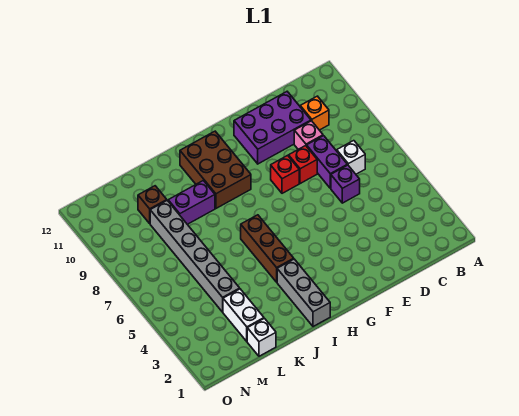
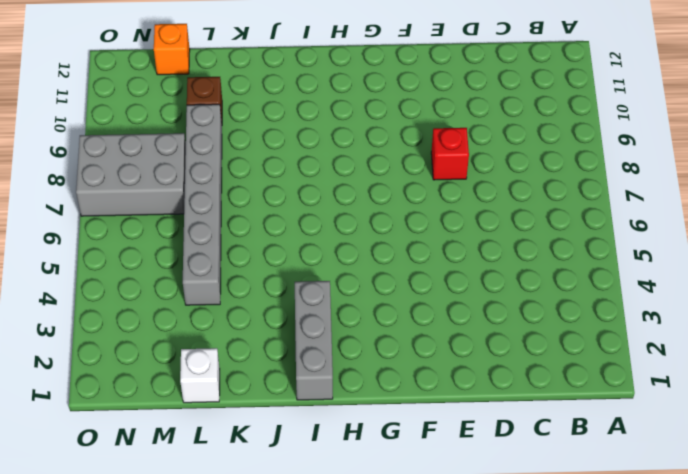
grey brick M7:O8 level 1 -> none
orange brick M12 level 1 -> orange brick C10 level 1
none -> white brick C7 level 1
none -> purple brick D6 level 1
none -> purple brick D7:D8 level 1

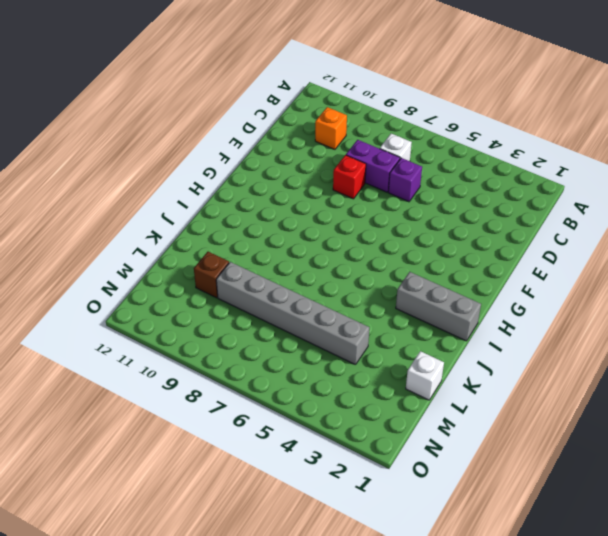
none -> pink brick D9 level 1
none -> purple brick D10:F11 level 1
none -> red brick F8 level 1

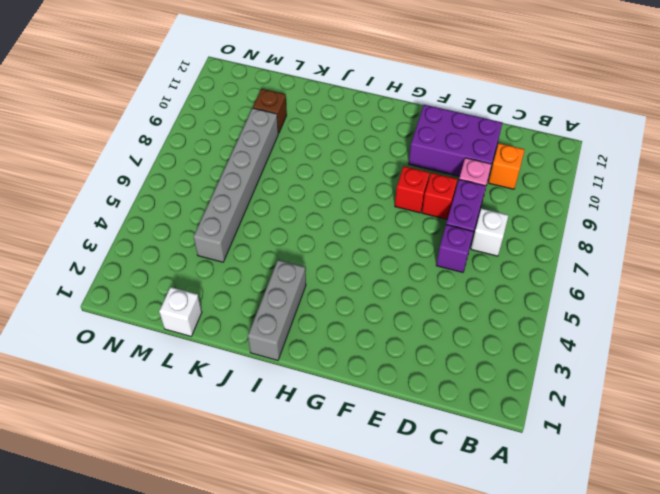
none -> brown brick H9:I11 level 1
none -> brown brick I4:I6 level 1
none -> purple brick J9:K9 level 1

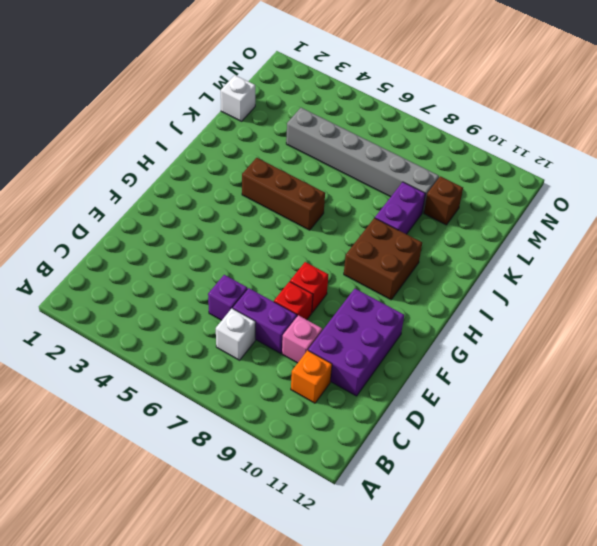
brown brick H9:I10 level 1 -> brown brick H9:I11 level 1
none -> grey brick I1:I3 level 1
none -> white brick L2:L3 level 1

